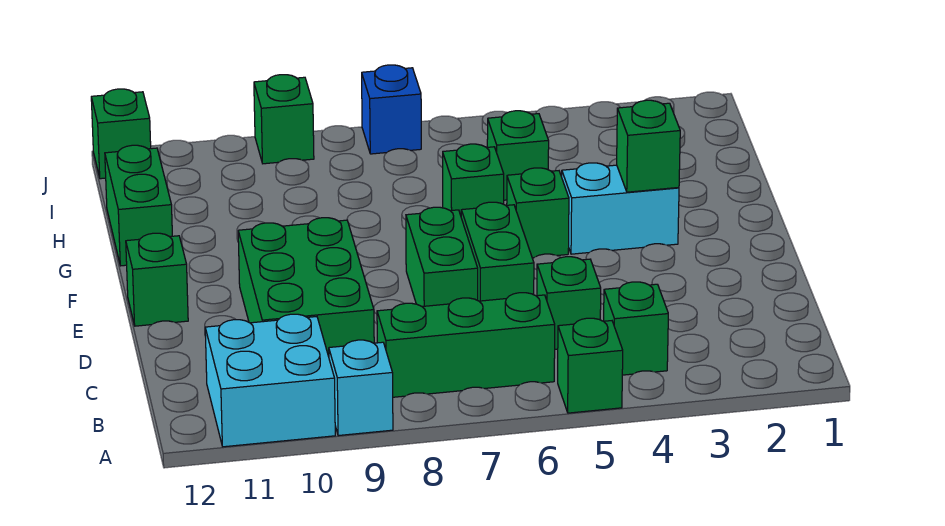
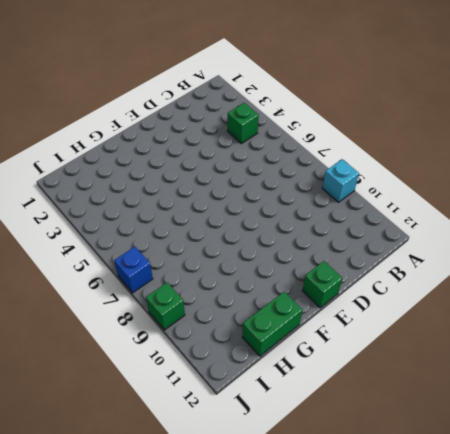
none -> green brick A5 level 1
none -> cyan brick A10:B11 level 1
none -> green brick B6:B8 level 1

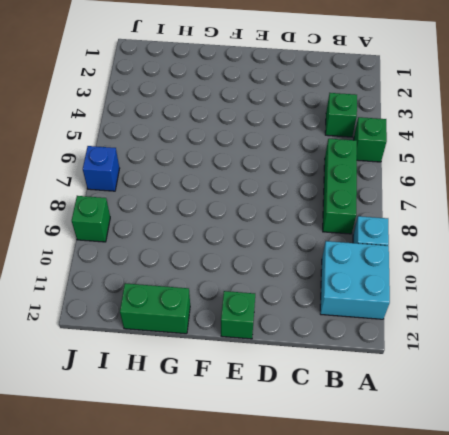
none -> green brick C5 level 1
none -> green brick C9:E10 level 1
none -> green brick D6:E6 level 1

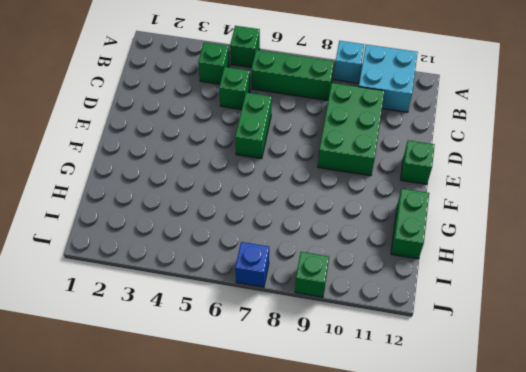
none -> green brick D7:E7 level 1
none -> cyan brick F3:F4 level 1
none -> green brick F5 level 1

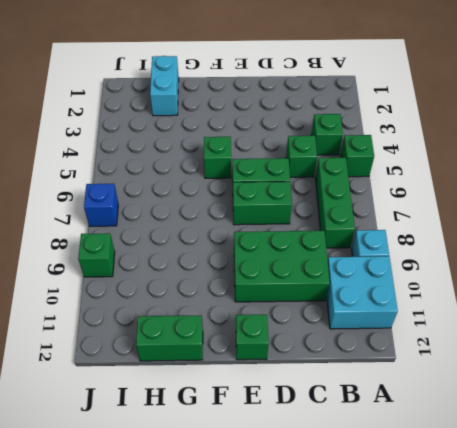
cyan brick H1:H2 level 1 -> cyan brick F3:F4 level 1
none -> green brick G6 level 1
none -> green brick H5 level 1
none -> green brick J12 level 1

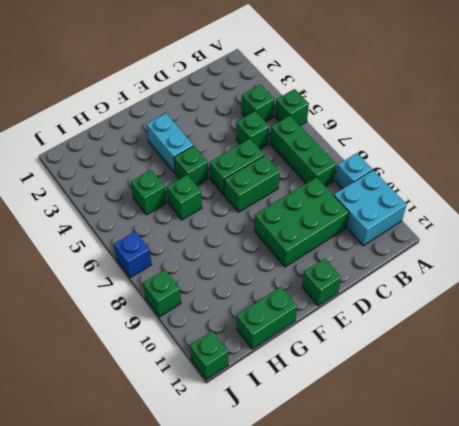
none -> green brick F3 level 2

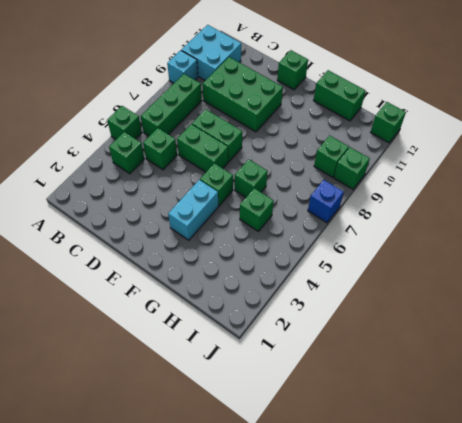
green brick I9 level 1 -> green brick F3 level 2

